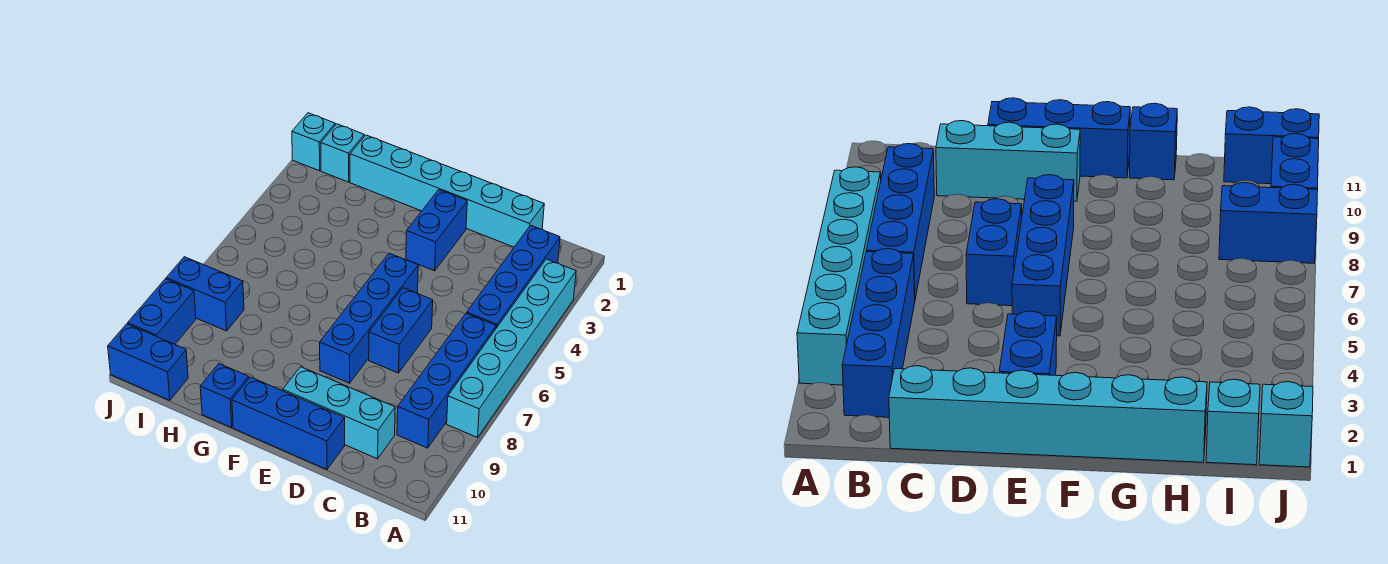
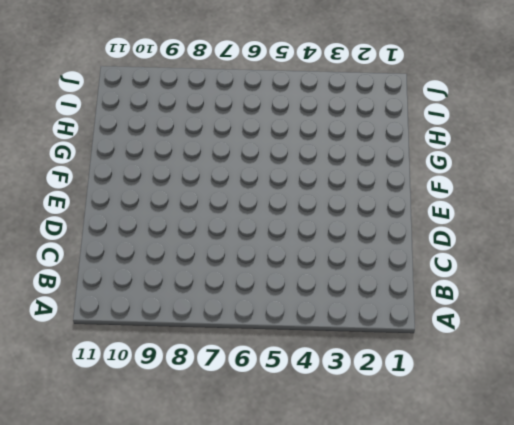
none -> cyan brick A3:A8 level 1
none -> blue brick B2:B5 level 1
none -> blue brick B6:B9 level 1

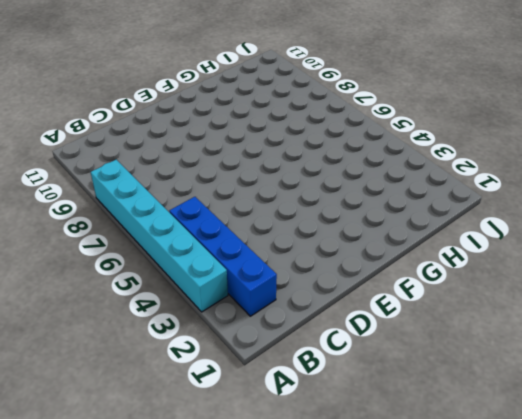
none -> blue brick B6:B9 level 1
none -> cyan brick C1:H1 level 1
none -> cyan brick C10:E10 level 1

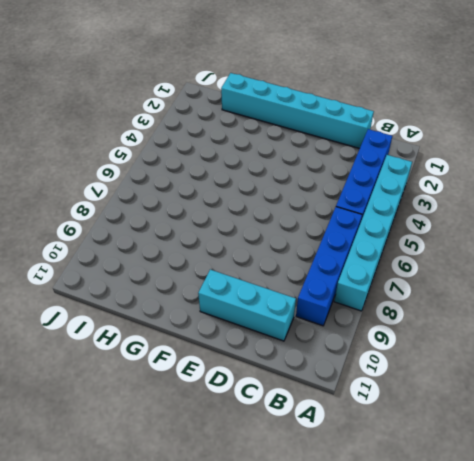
none -> blue brick D6:D7 level 1
none -> blue brick D11:F11 level 1
none -> blue brick E2:E3 level 1

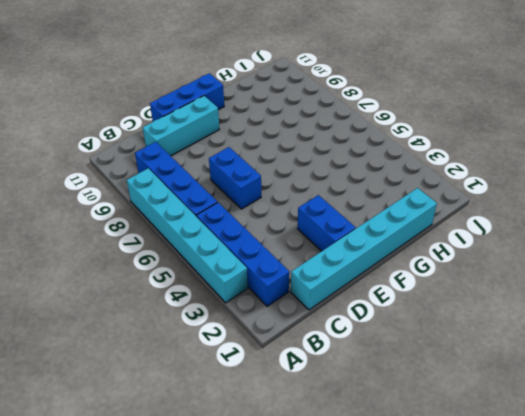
none -> blue brick E5:E8 level 1
none -> blue brick G11 level 1
none -> cyan brick I1 level 1

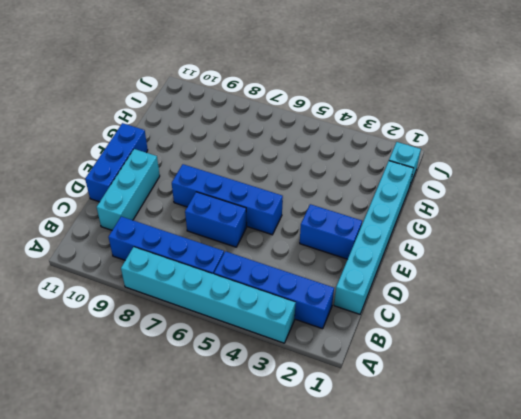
none -> blue brick G11 level 1
none -> blue brick I8:J8 level 1
none -> blue brick I11:J11 level 1

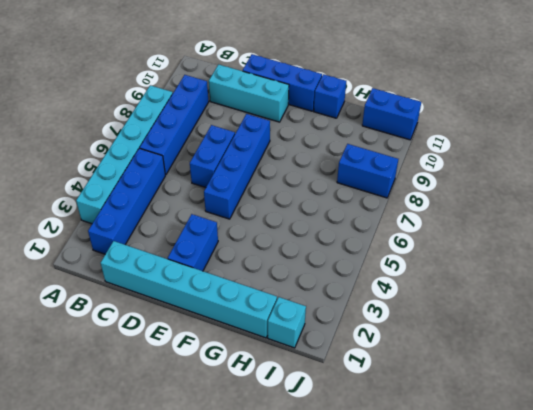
none -> cyan brick J1 level 1
none -> blue brick J9:J10 level 1

